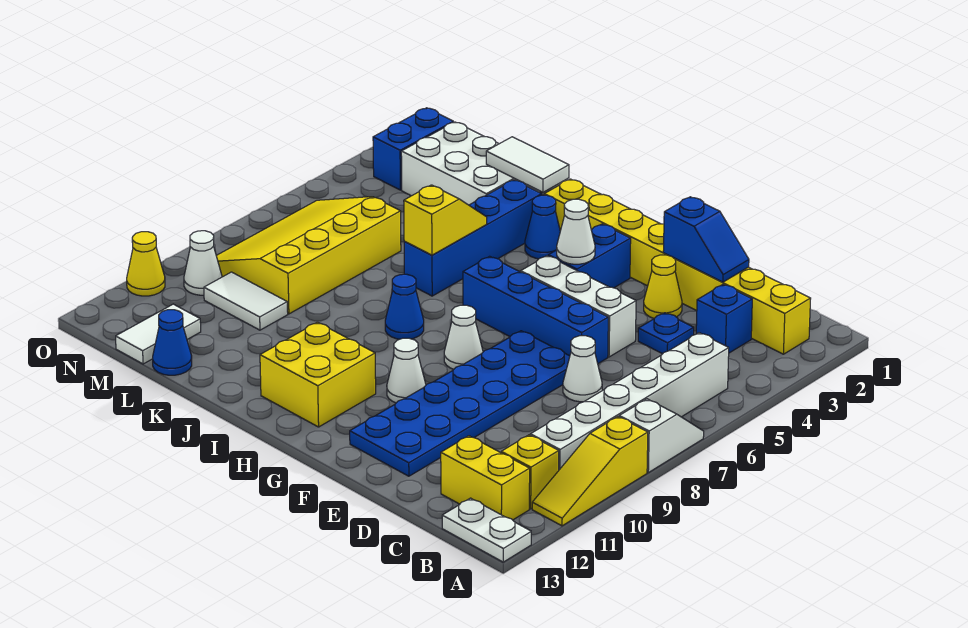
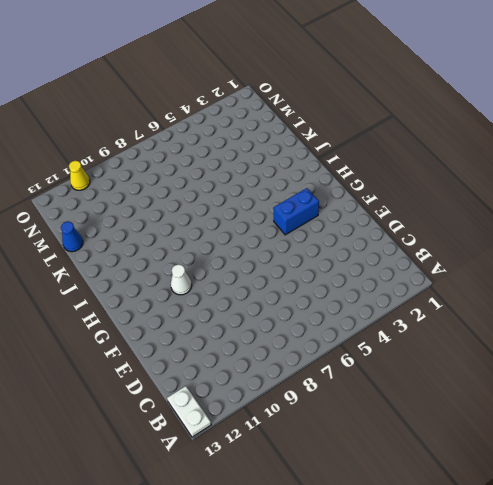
none -> white slope A7:A8 level 1 top 8
none -> yellow slope A9:A11 level 1 top 9
none -> yellow brick B2:I2 level 1
none -> white brick B5:B10 level 1

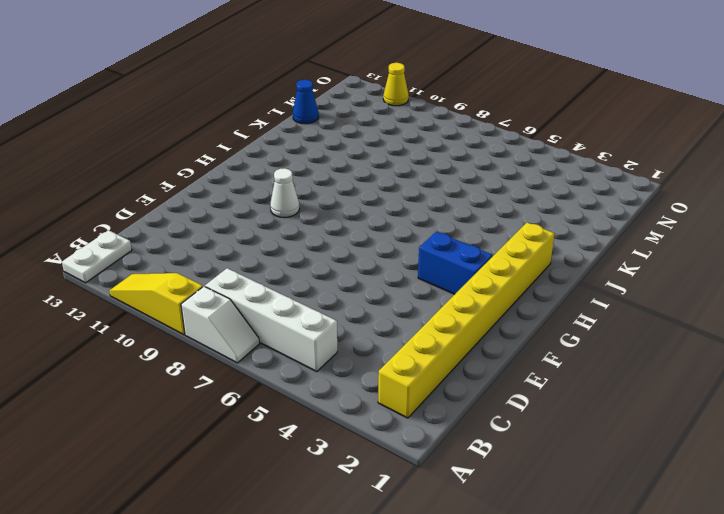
white brick B5:B8 level 1 -> white brick B5:B10 level 1
none -> yellow brick B11 level 1
none -> yellow brick B12:C12 level 1
none -> blue brick C3 level 1
none -> blue plate D4 level 1

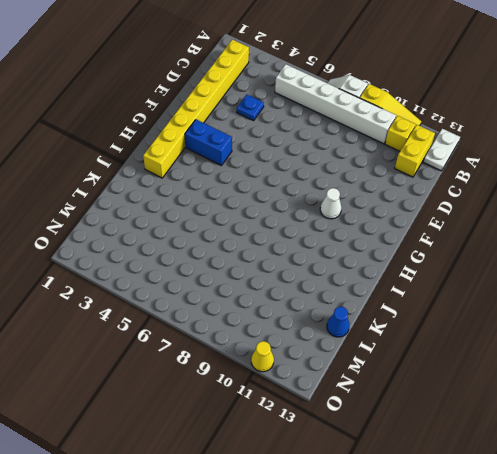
none -> blue brick C3 level 1
none -> white cone D7 level 1
none -> yellow cone E3 level 1
none -> white brick E5:G5 level 1

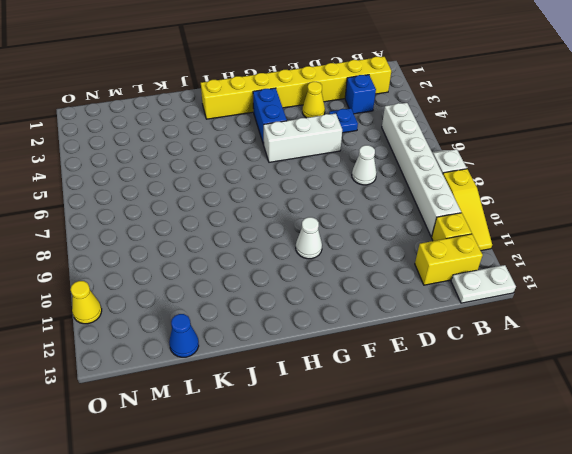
none -> blue brick E6:H6 level 1
none -> blue plate E7:F12 level 1
none -> white cone G8 level 1
none -> yellow brick H11:I12 level 1

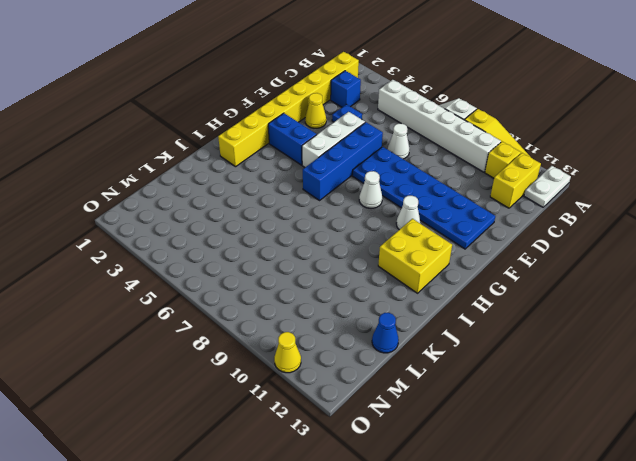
none -> blue cone I3 level 1
none -> blue cone I8 level 1
none -> blue brick J3:J6 level 1
none -> white brick K2:M3 level 1

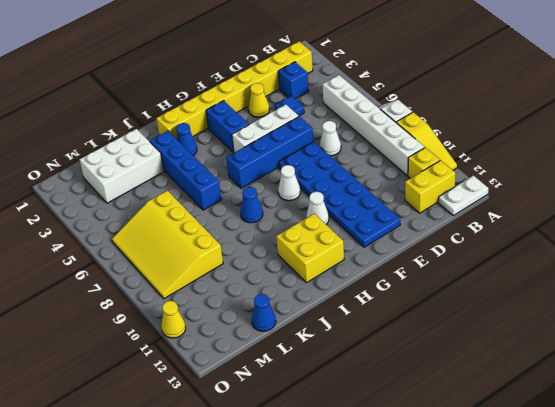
none -> white tile L10:M10 level 1
none -> white tile M12:M13 level 1
none -> blue brick N2:N3 level 1
none -> white cone N10 level 1

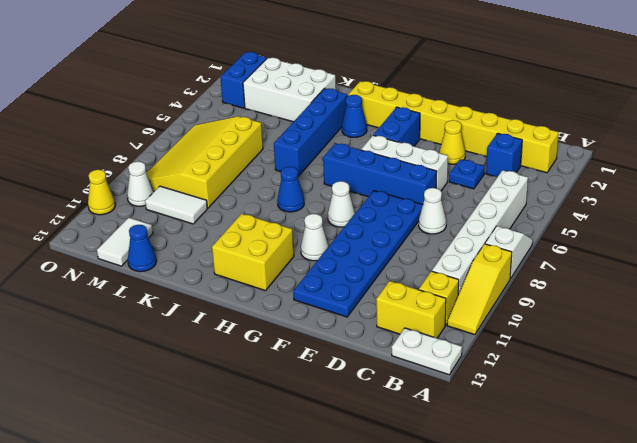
none -> blue slope D2:E2 level 2 top E
none -> white cone G4 level 2
none -> white tile J2:K2 level 2
none -> yellow slope J5:J6 level 2 top 6

